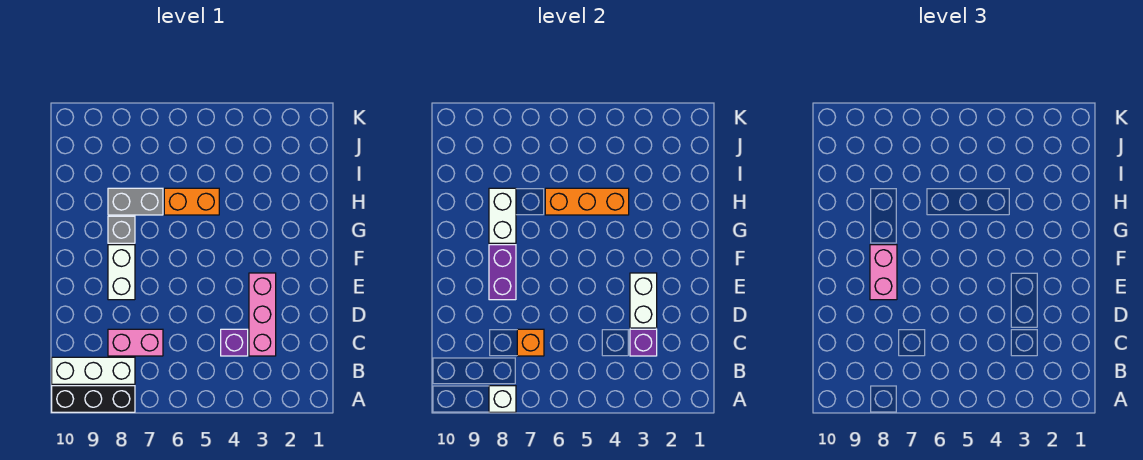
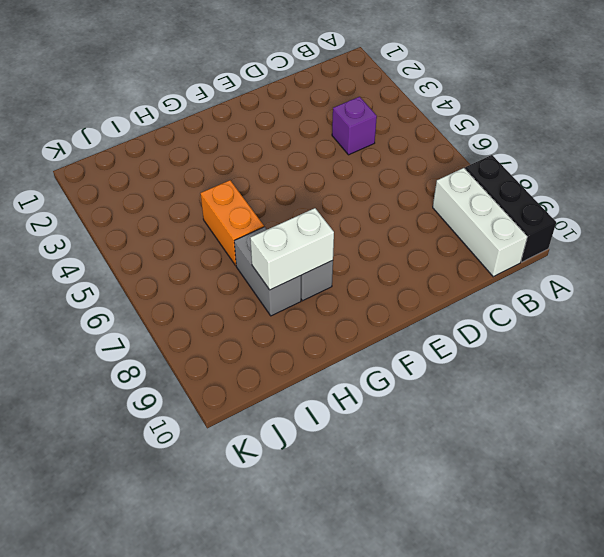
none -> pink brick C3:E3 level 1
none -> pink brick C7:C8 level 1
none -> white brick E8:F8 level 1

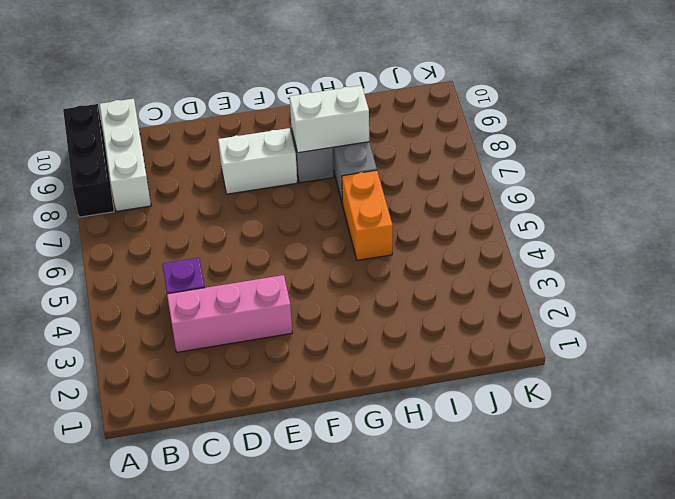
none -> pink brick C7:C8 level 1
none -> white brick A8 level 2
none -> purple brick C3 level 2

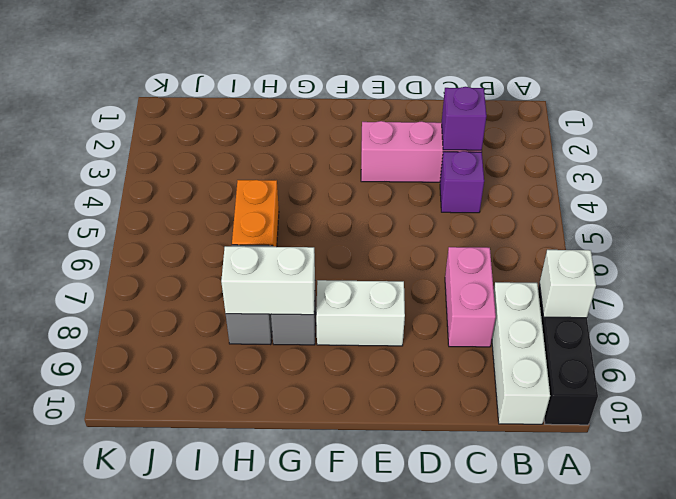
none -> orange brick C7 level 2
none -> white brick D3:E3 level 2
none -> purple brick E8:F8 level 2

